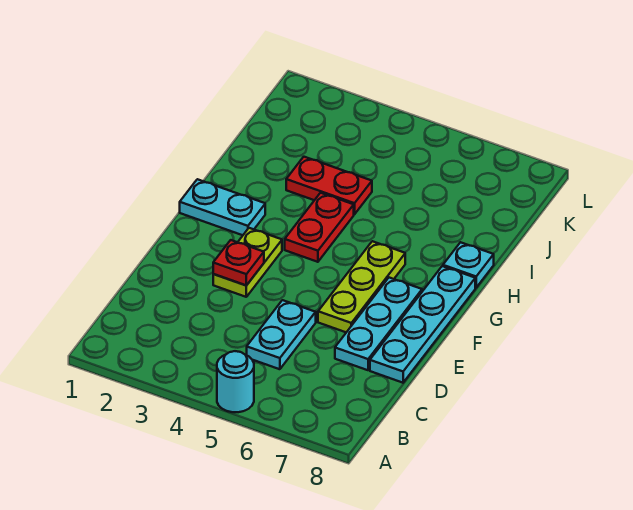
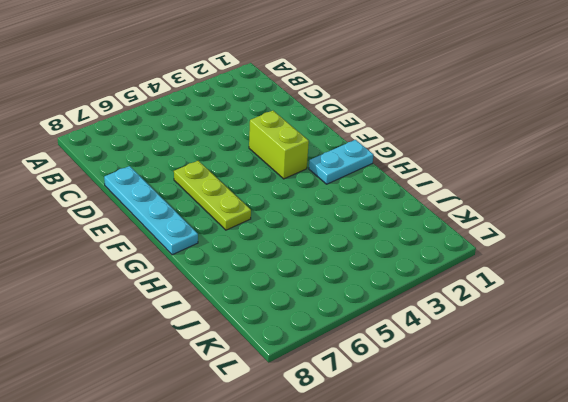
lime brick E3:F3 level 1 -> lime plate E3:F3 level 1
none -> cyan round brick A5 level 1
none -> cyan plate C5:D5 level 1

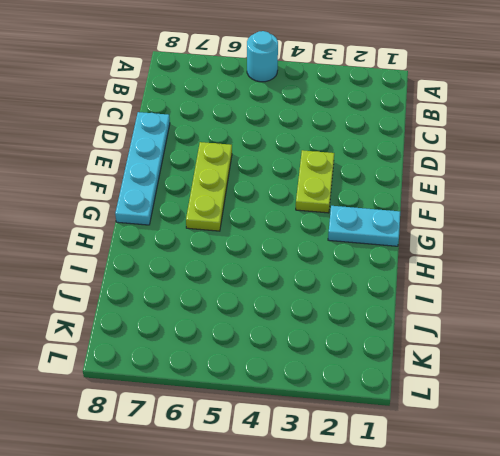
none -> cyan plate C5:D5 level 1
none -> cyan plate D7:F7 level 1

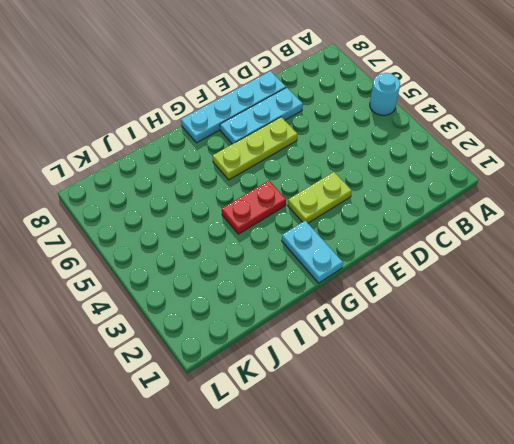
none -> cyan plate C5:D5 level 1
none -> cyan plate H8 level 1

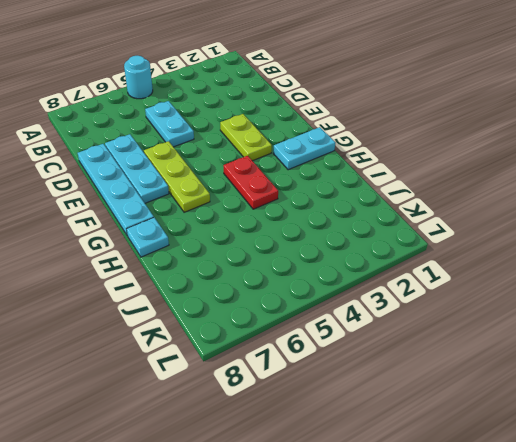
none -> red plate I3:I4 level 1
none -> red plate E3 level 2

